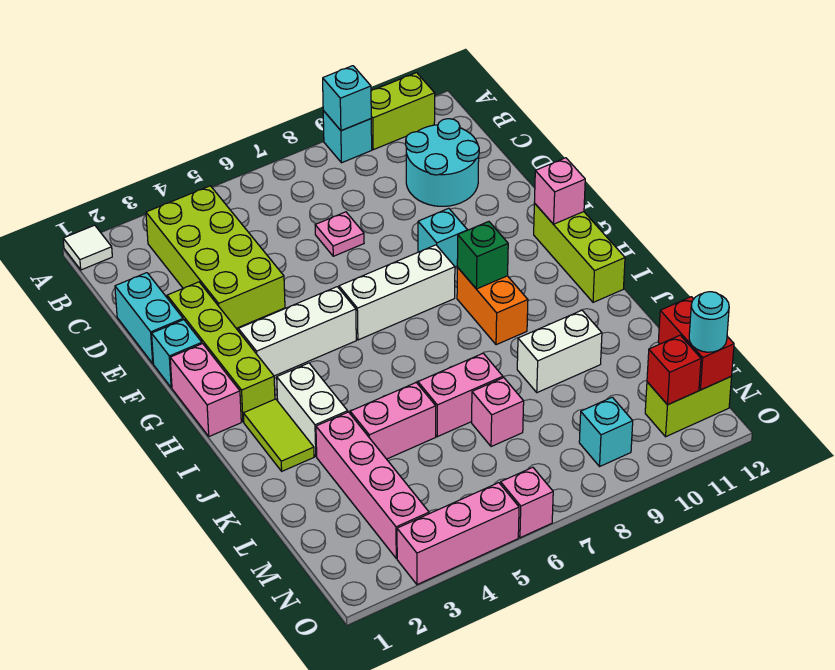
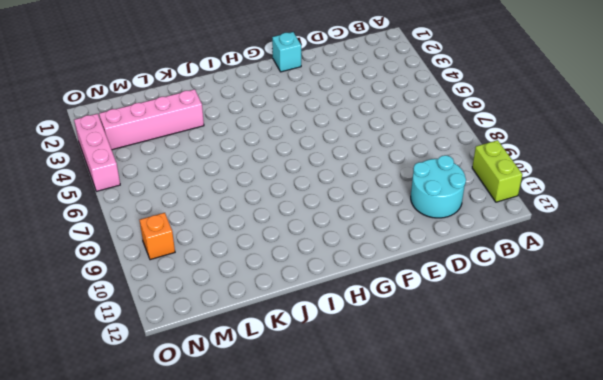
orange brick N9 level 1 -> cyan brick N9 level 1
none -> white tile A1 level 1
none -> cyan brick A9 level 1
none -> lime brick B3:E4 level 1
none -> cyan brick D1:E1 level 1

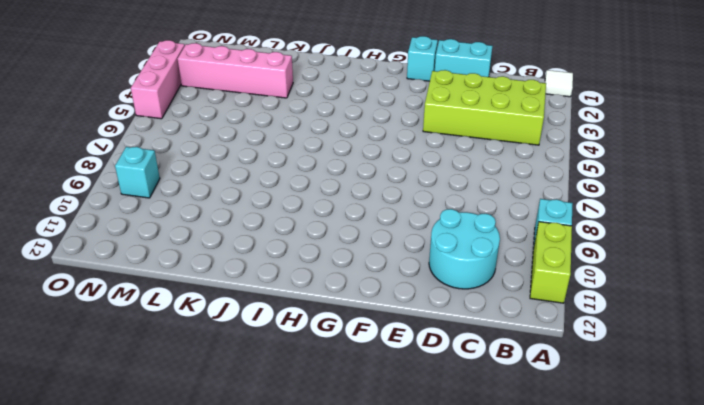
none -> pink plate D7 level 1
none -> lime brick E2:H2 level 1
none -> cyan brick F9 level 1
none -> pink brick G1:H1 level 1

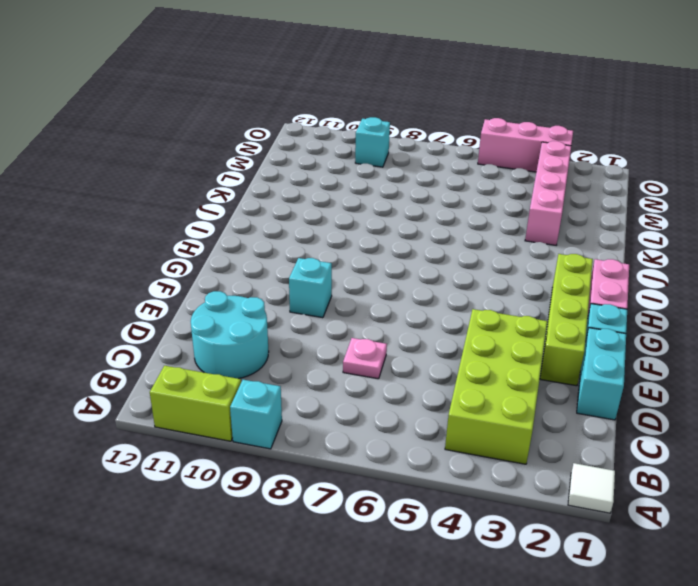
none -> white brick G3:G5 level 1
none -> white brick G6:G8 level 1
none -> lime brick G12:I12 level 1
none -> orange brick H9:I9 level 1

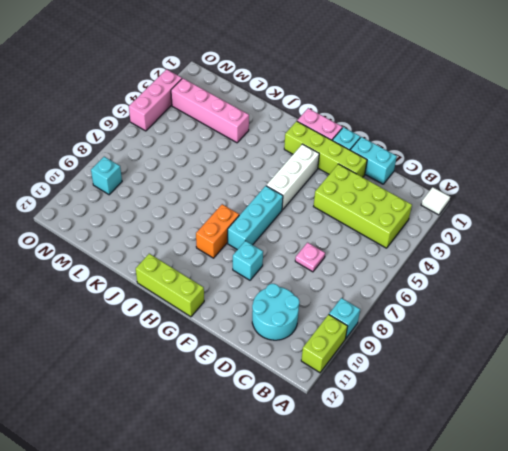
cyan brick G6:G8 level 1 -> white brick G6:G8 level 1
orange brick H8:H9 level 1 -> orange brick H9:I9 level 1
none -> lime tile I2:J2 level 1
none -> white brick I3:J3 level 1
none -> pink brick K4:K5 level 1
none -> pink brick K6:K7 level 1

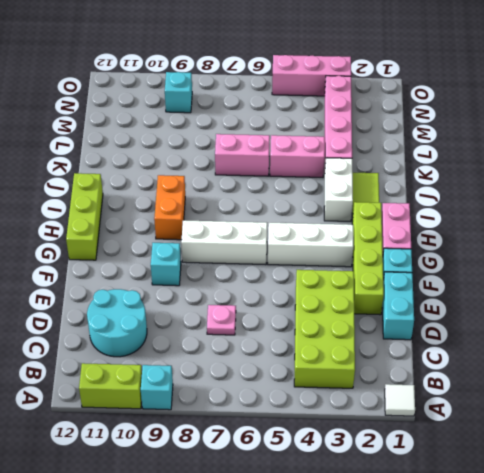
none -> white brick K9:K10 level 1
none -> pink brick L7 level 1
none -> lime brick N11:N12 level 1
none -> pink brick O6 level 1

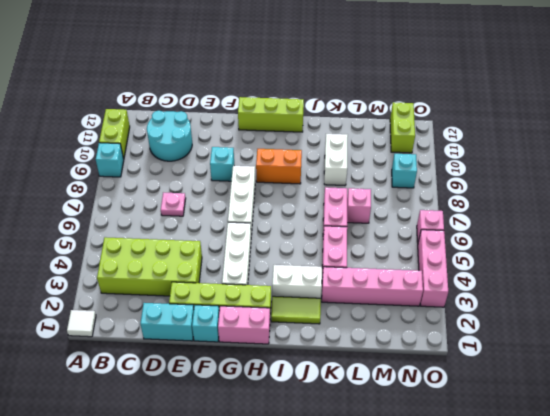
none -> cyan brick A9 level 2
none -> pink brick G12 level 2
none -> green brick H9 level 2
none -> red brick M12:N12 level 2

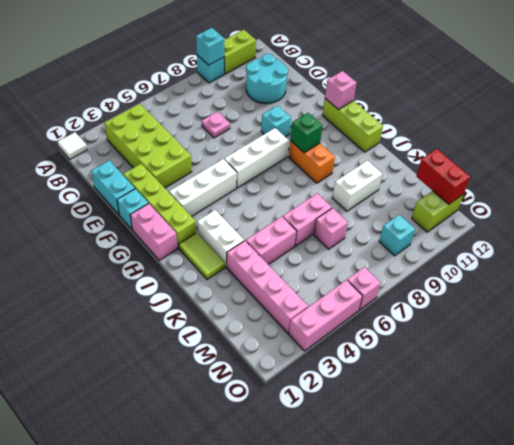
none -> red brick N11 level 2
none -> cyan round brick N12 level 3

